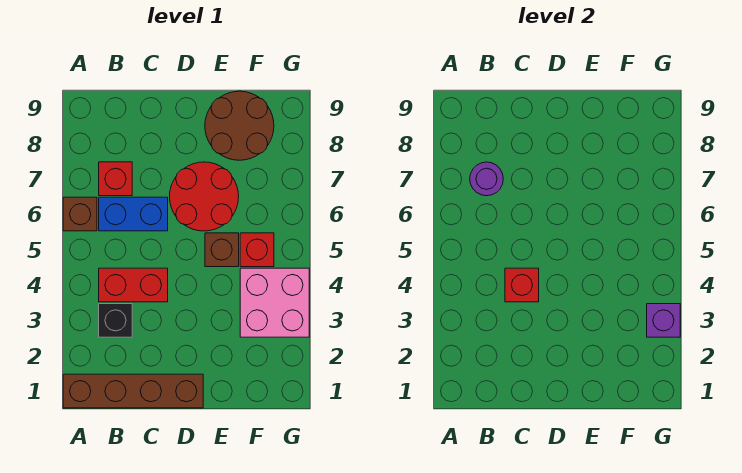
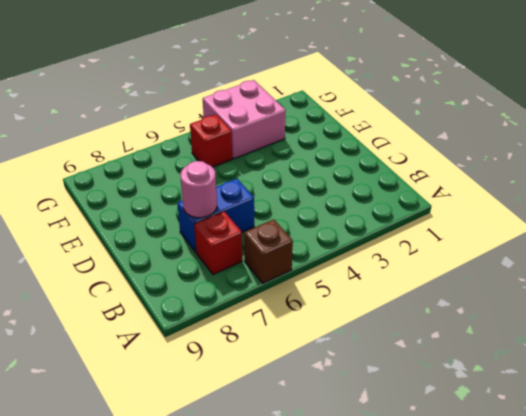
blue brick C6:C7 level 1 -> blue brick B6:C6 level 1
pink round brick C7 level 2 -> none
none -> brown brick A1:D1 level 1
none -> black brick B3 level 1
none -> red brick B4:C4 level 1

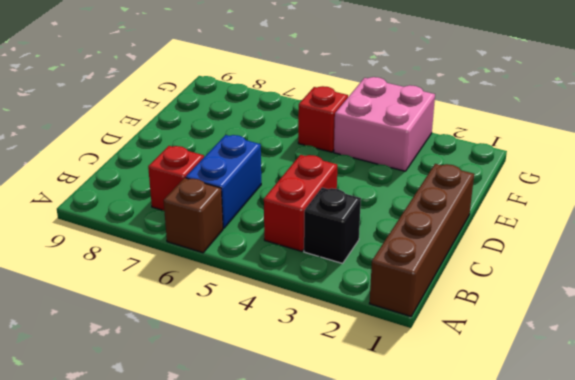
none -> red round brick D6:E7 level 1
none -> brown brick E5 level 1
none -> brown round brick E8:F9 level 1

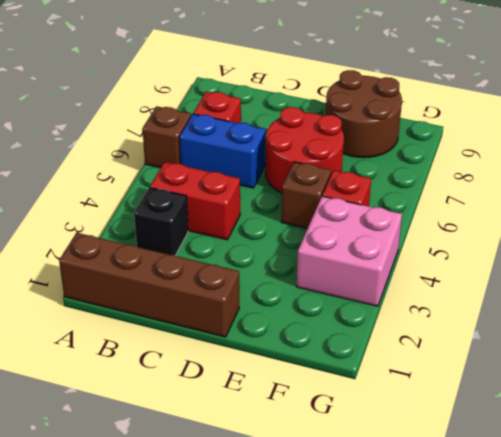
none -> purple round brick B7 level 2
none -> red brick C4 level 2
none -> purple brick G3 level 2

